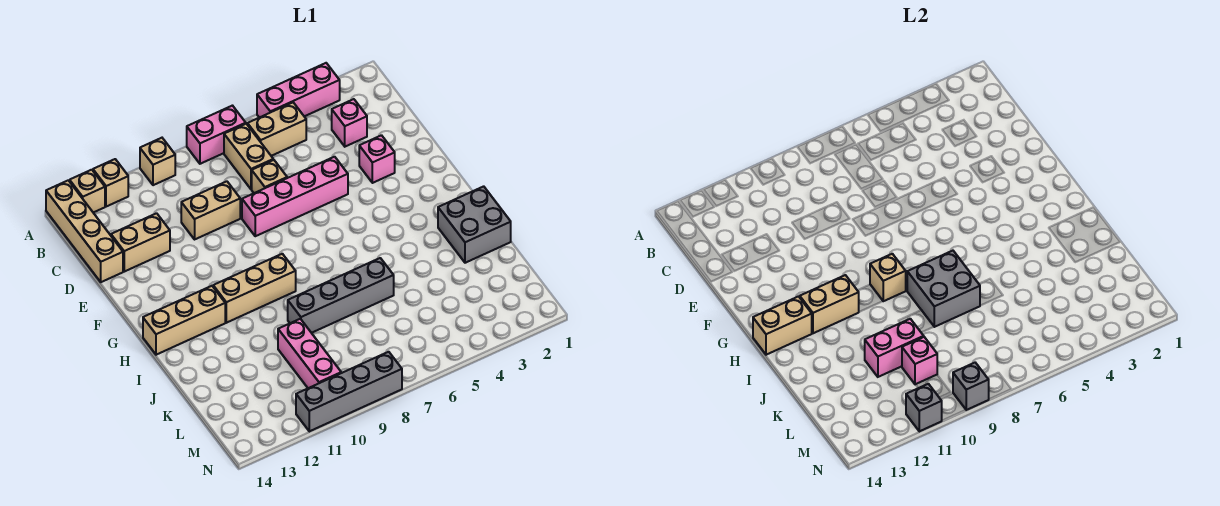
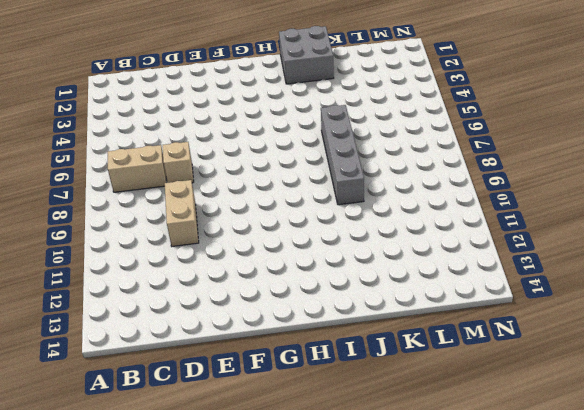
none -> pink brick A3:A5 level 1
none -> pink brick A7:A8 level 1
none -> tan brick A10 level 1

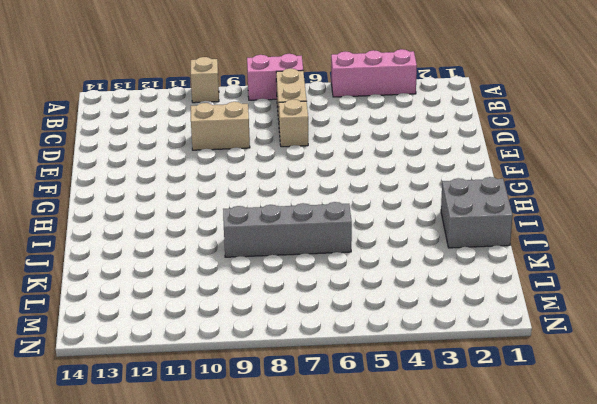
none -> tan brick A12 level 1
none -> tan brick A13 level 1
none -> tan brick A14:D14 level 1

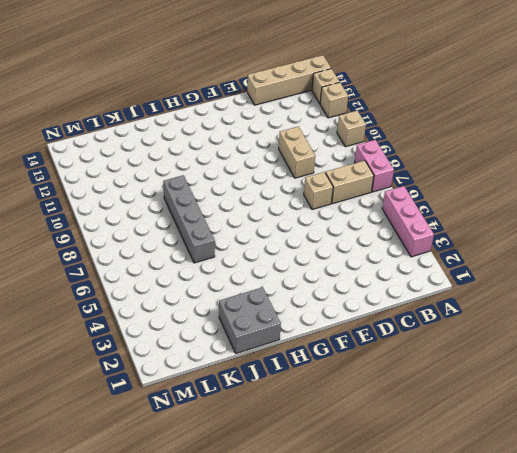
none -> tan brick B5:B6 level 1
none -> pink brick C3 level 1
none -> tan brick D12:D13 level 1

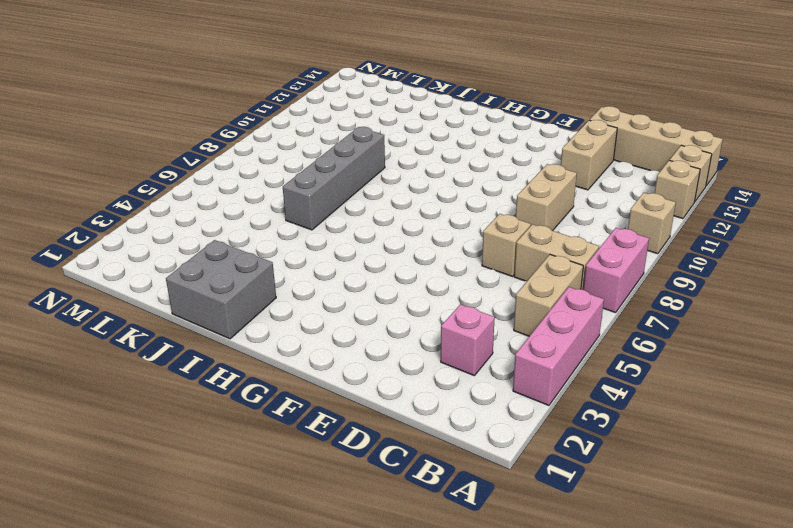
none -> pink brick E3 level 1
none -> pink brick E5:E8 level 1
none -> tan brick H9:H11 level 1

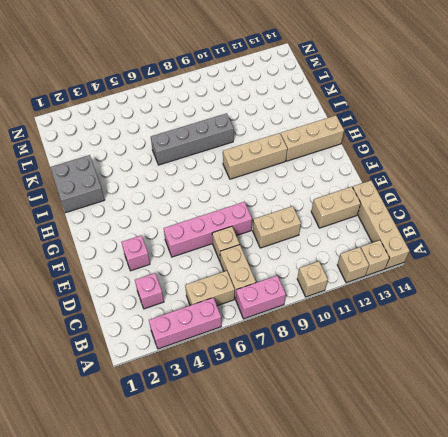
none -> pink brick K10:M10 level 1
none -> grey brick N8:N11 level 1
none -> tan brick H9 level 2

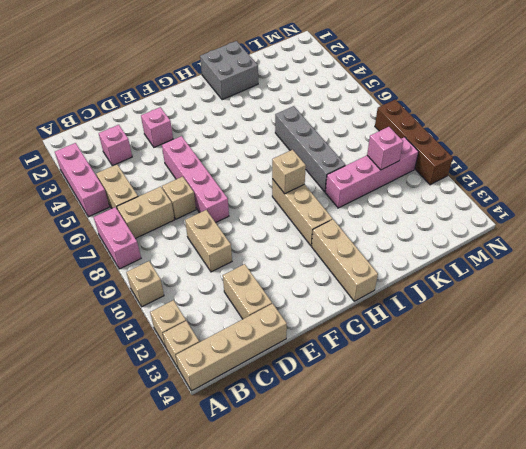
pink brick J10:M10 level 1 -> pink brick K10:M10 level 1
brown brick N8:N11 level 1 -> grey brick N8:N11 level 1
none -> tan brick H11:H12 level 2
none -> tan brick H13:H14 level 2
none -> grey brick I7:J8 level 2

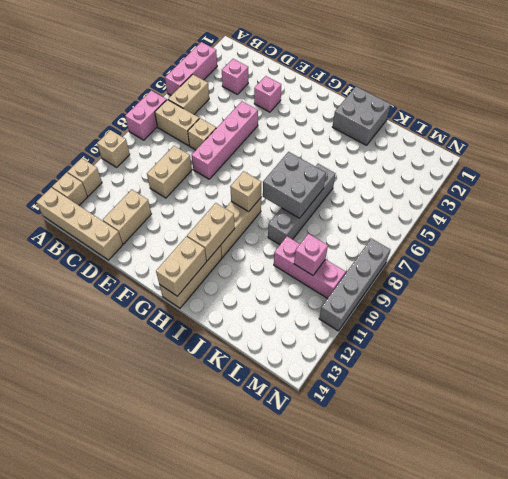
none -> pink brick K10:K11 level 2
none -> grey brick N9 level 2
none -> grey brick N11 level 2

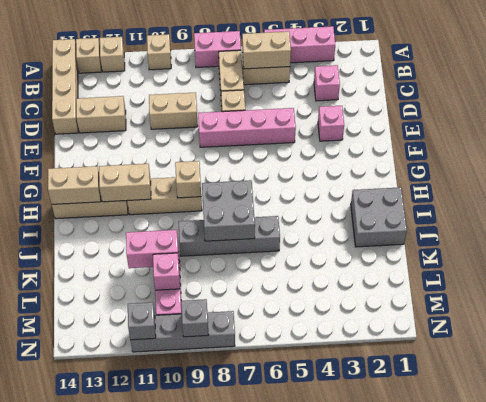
tan brick B5:B6 level 2 -> none

